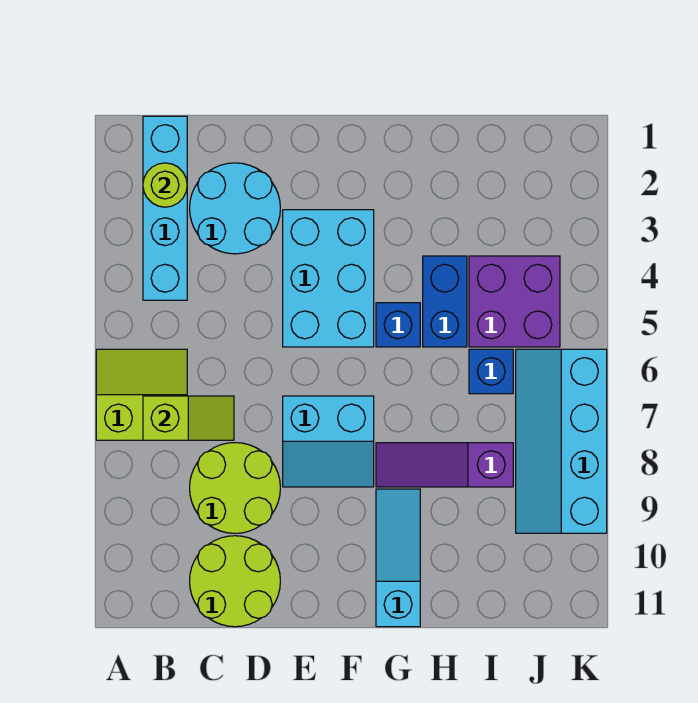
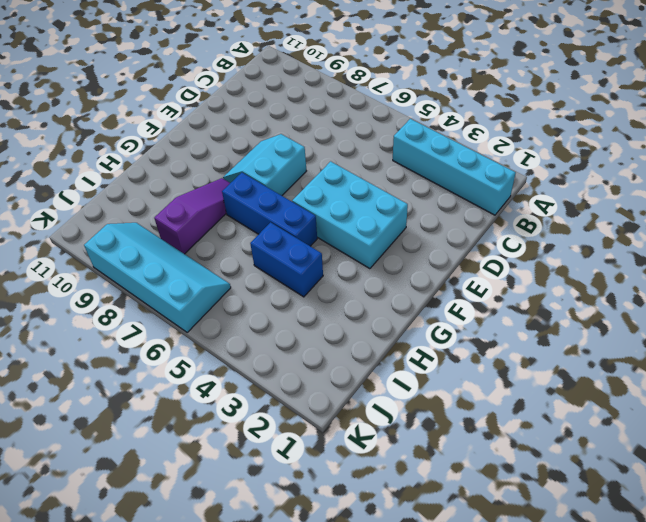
blue brick G5:G7 level 1 -> blue brick G5 level 1
none -> lime slope A6:B7 level 1 top 7
none -> cyan round brick C2:D3 level 1
none -> lime round brick C8:D9 level 1

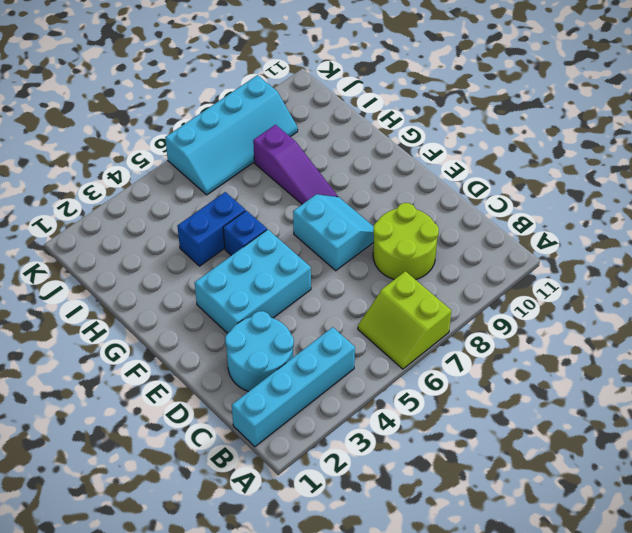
none -> lime round brick C10:D11 level 1
none -> cyan slope G9:G11 level 1 top 11
none -> purple brick I4:J5 level 1

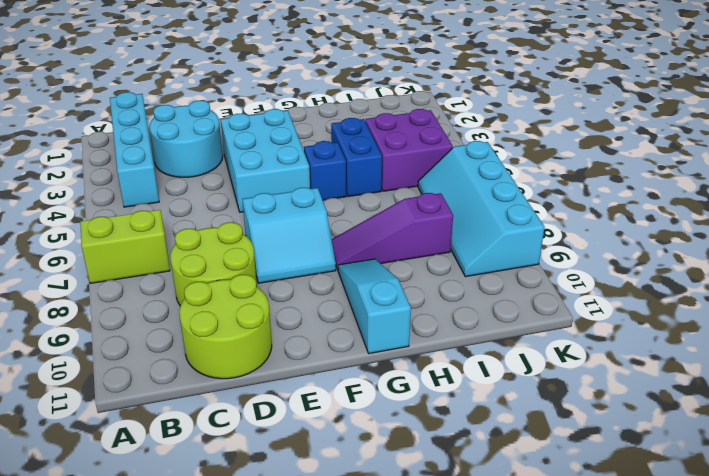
none -> blue brick I6 level 1
none -> lime round brick B2 level 2
none -> lime slope B7:C7 level 2 top B

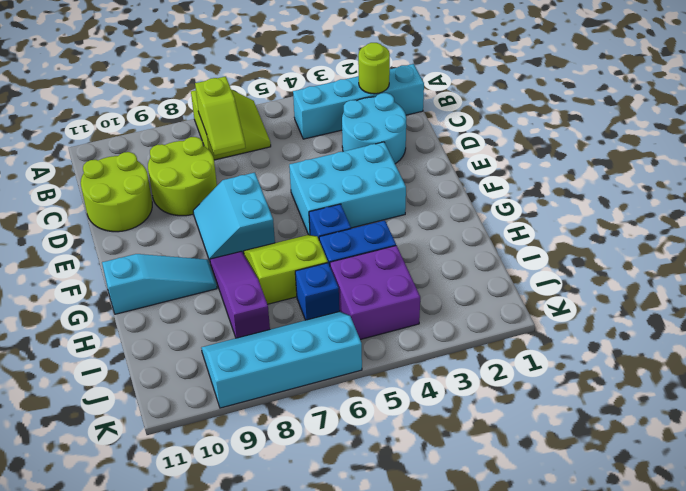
lime slope G6:H7 level 1 top H -> none

